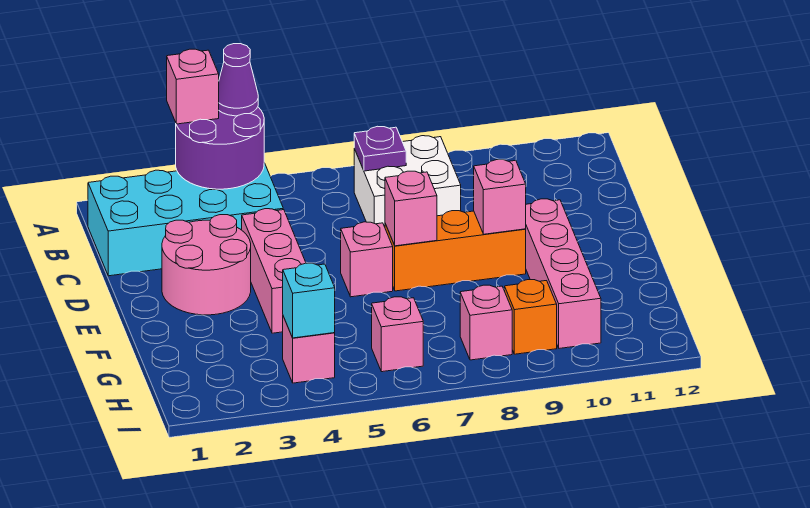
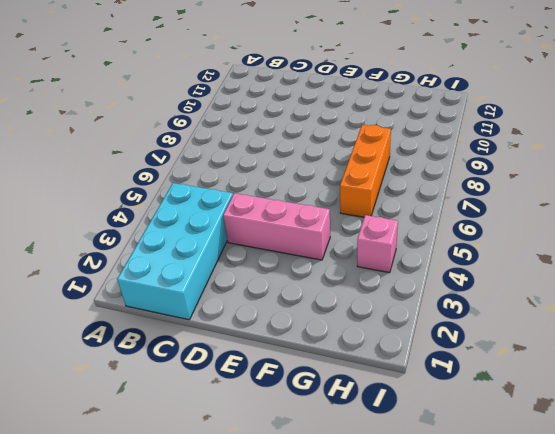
orange brick G6:G8 level 1 -> orange brick E7:E9 level 1
none -> white brick B7:C8 level 1
none -> pink round brick D2:E3 level 1
none -> pink brick E6 level 1

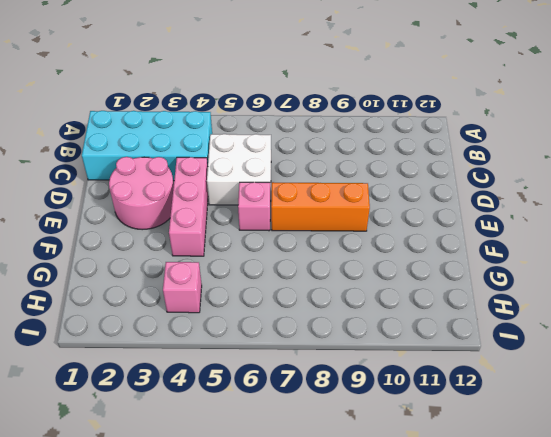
white brick C5:D6 level 1 -> white brick B7:C8 level 1
none -> pink brick E10:H10 level 1
none -> pink brick H6 level 1
none -> pink brick H8 level 1

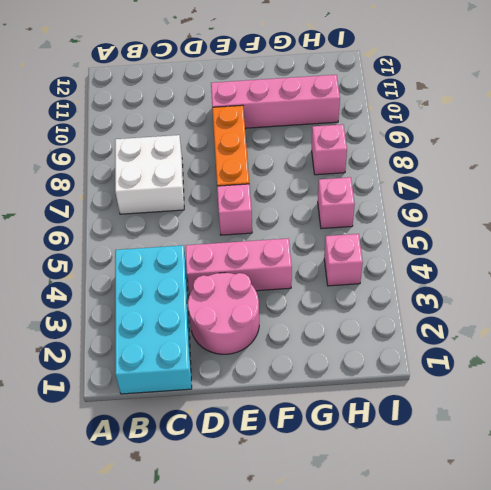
none -> orange brick H9 level 1
none -> purple round brick A3:B4 level 2
none -> purple plate B7 level 2

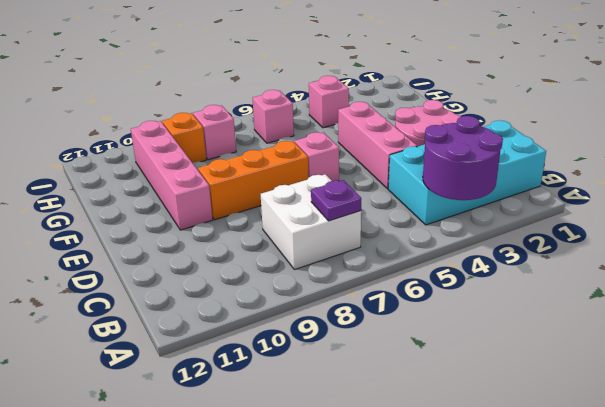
none -> pink brick E7 level 2
none -> pink brick E9 level 2
none -> cyan brick H4 level 2

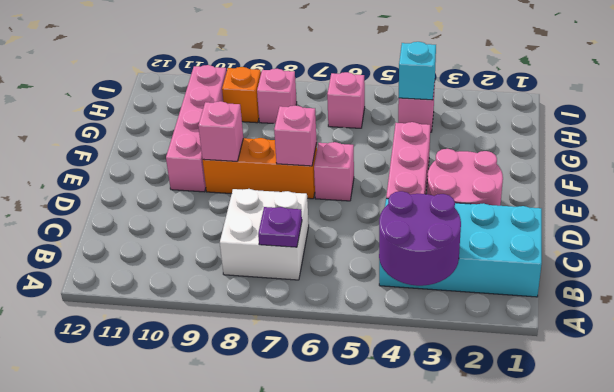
none -> pink brick A3 level 3
none -> purple cone A4 level 3

